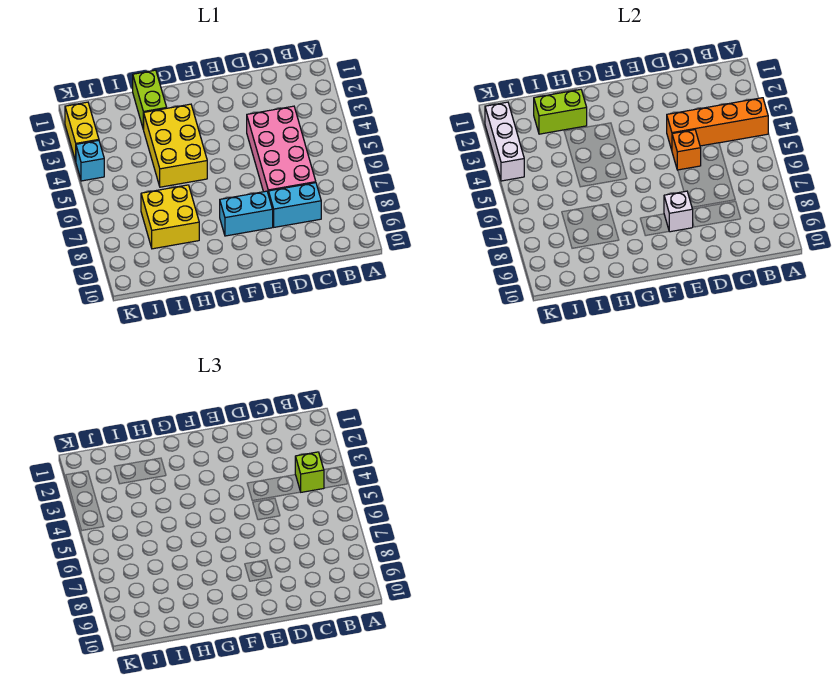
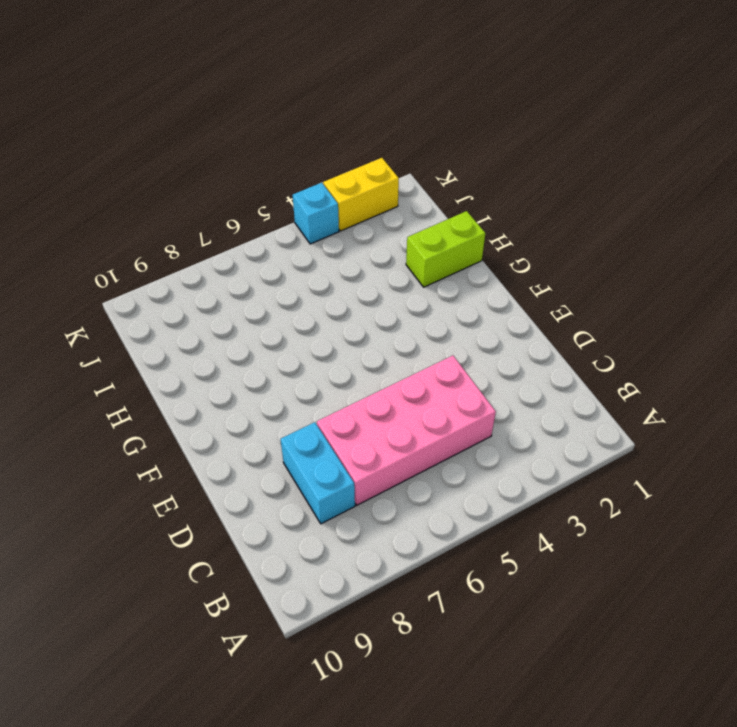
none -> cyan brick E8:F8 level 1
none -> yellow brick G3:H5 level 1
none -> yellow brick H7:I8 level 1

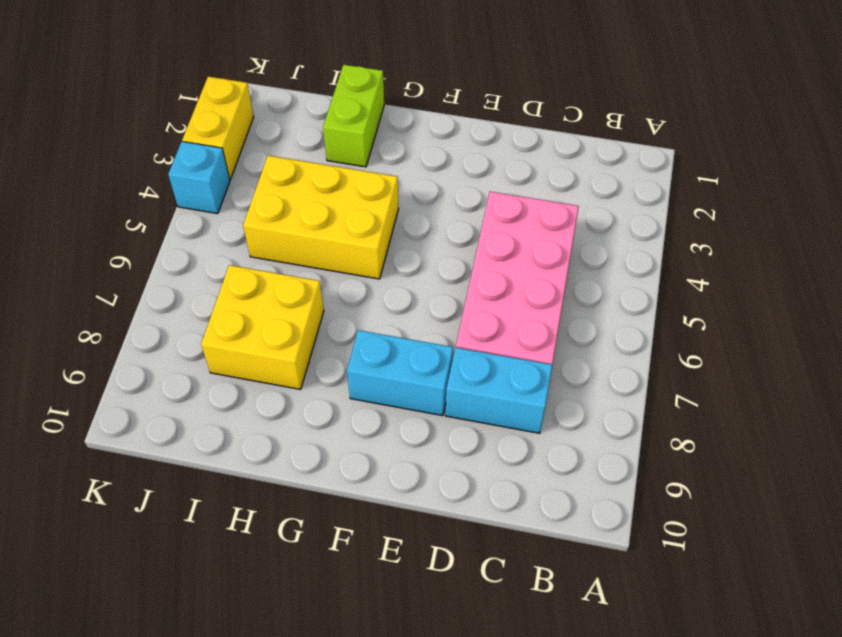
yellow brick G4:I5 level 1 -> yellow brick G3:H5 level 1
none -> orange brick A4:D4 level 2
none -> orange brick D5 level 2
none -> white brick E8 level 2

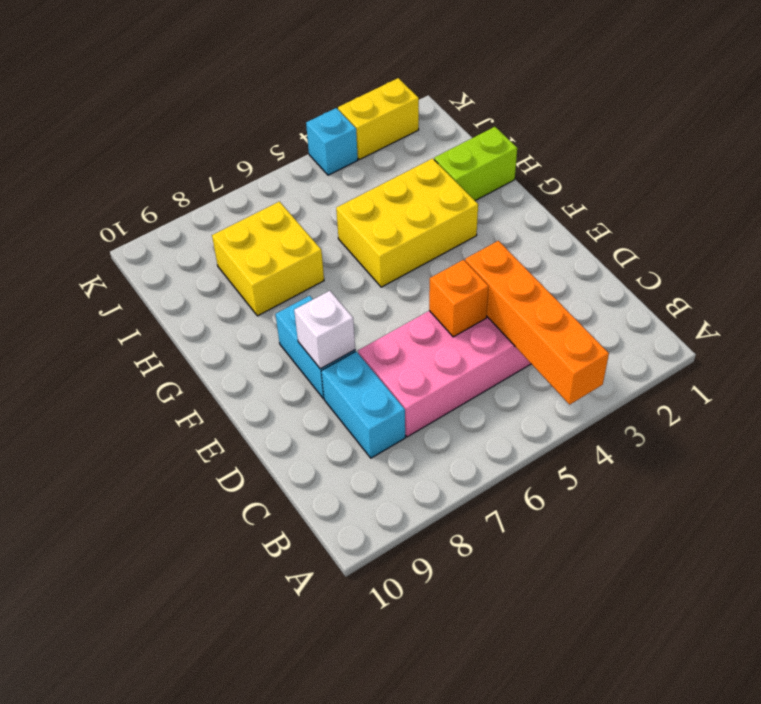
none -> lime brick H2:I2 level 2
none -> white brick K2:K4 level 2
none -> lime brick B4 level 3

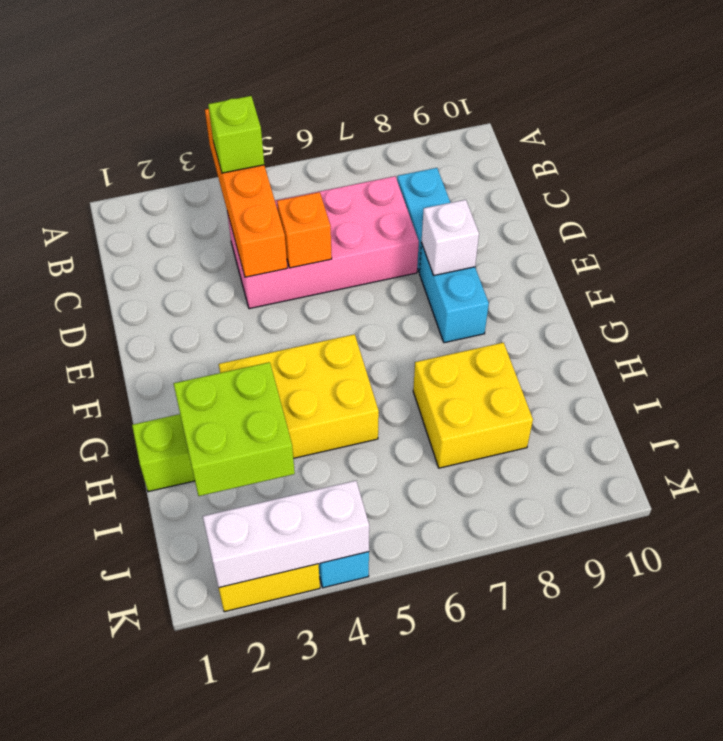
lime brick H2:I3 level 2 -> lime brick H2:I2 level 2

